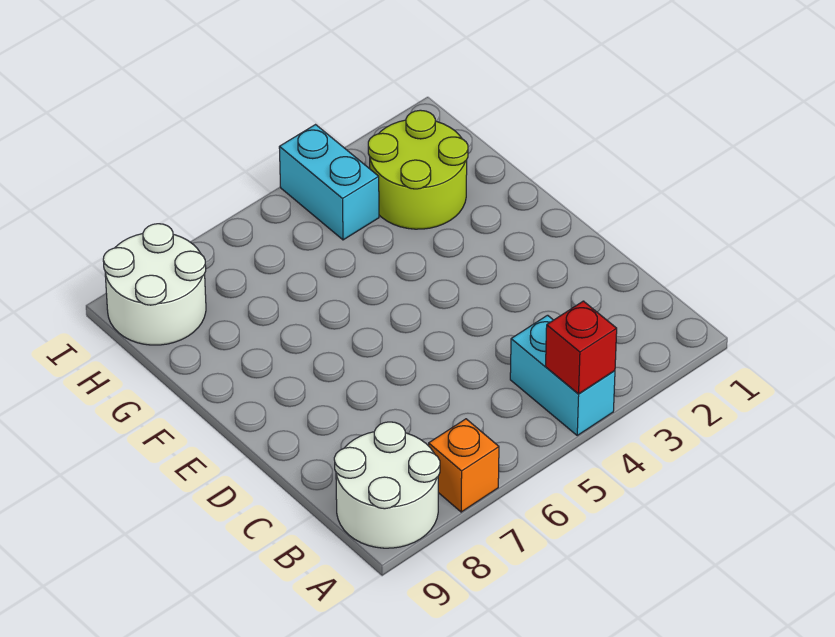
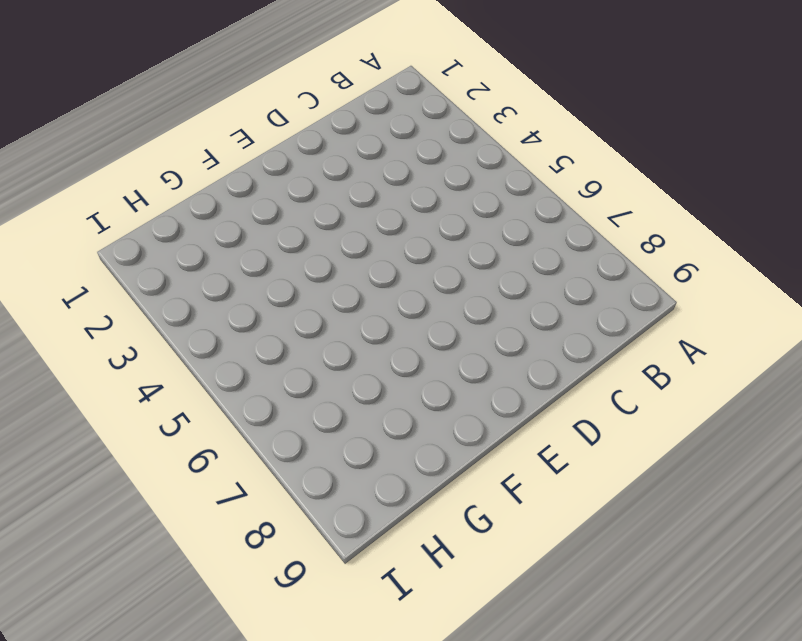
none -> cyan brick A4:B4 level 1
none -> orange brick A7 level 1

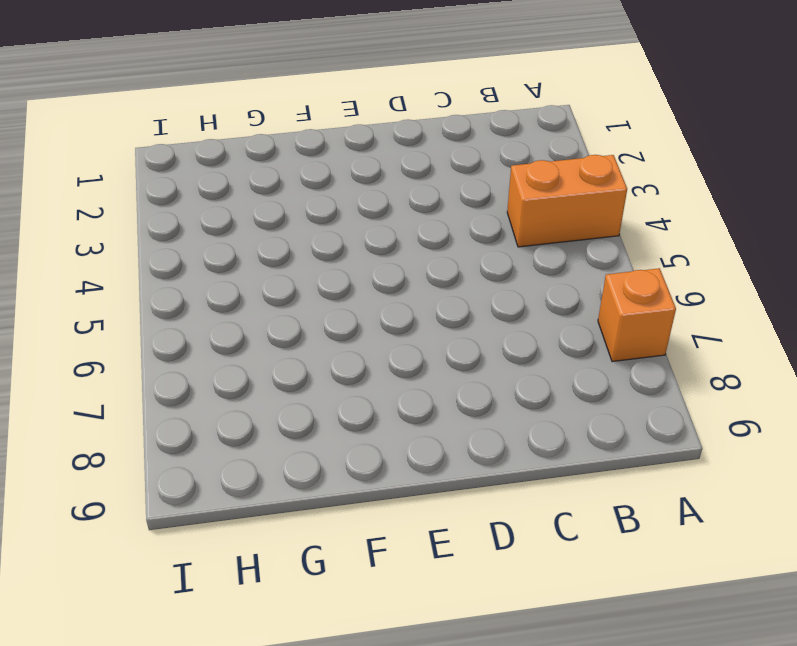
orange brick A4:B4 level 1 -> cyan brick A4:B4 level 1
none -> white round brick A8:B9 level 1
none -> lime round brick G2:H3 level 1

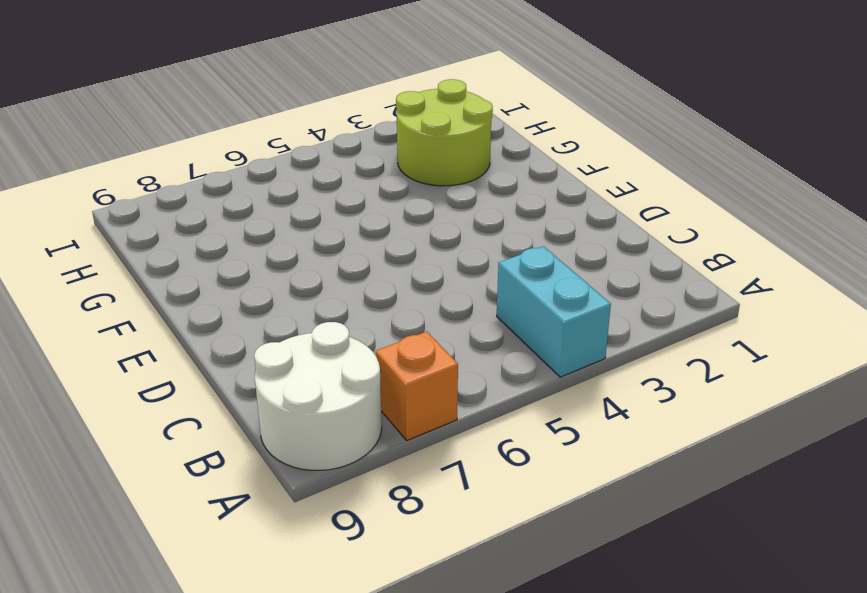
none -> cyan brick H4:I4 level 1
none -> white round brick H8:I9 level 1

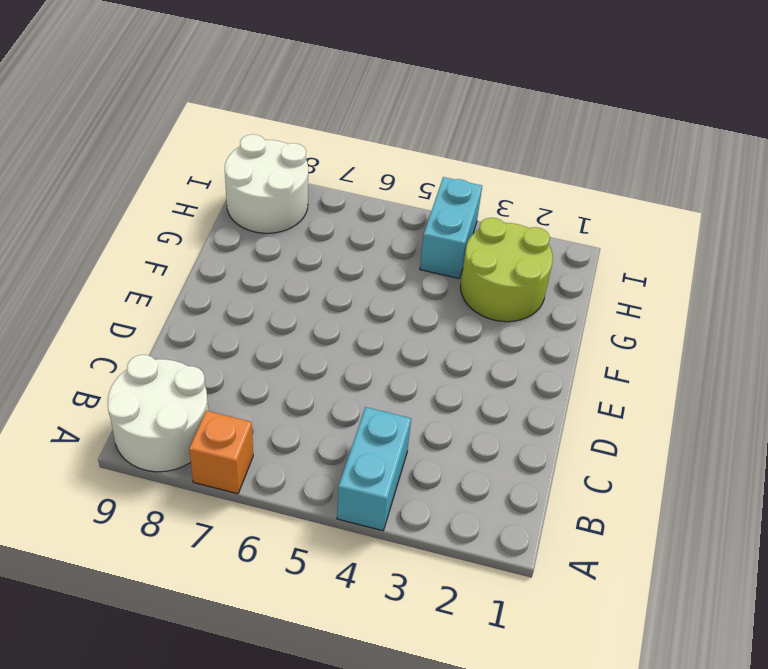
none -> red brick A4 level 2

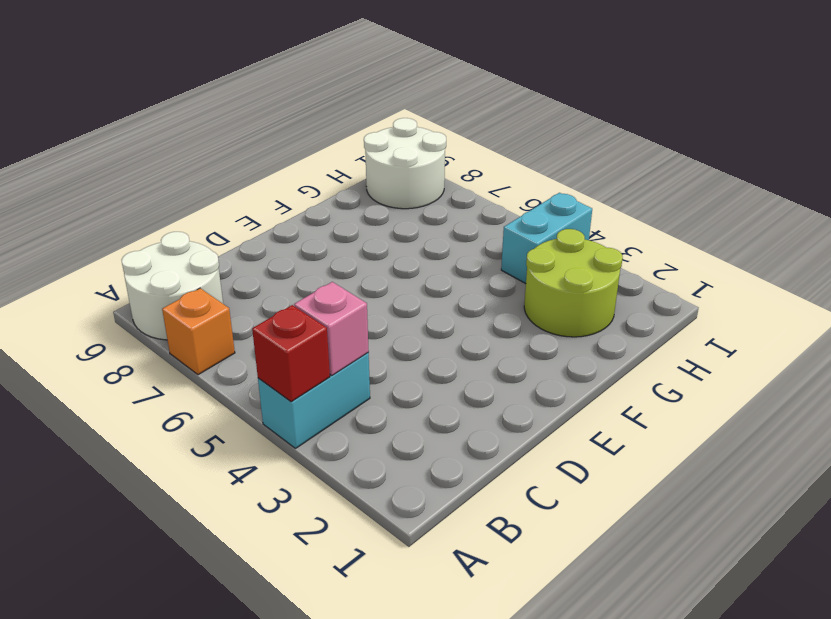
pink brick B4 level 2 -> none

